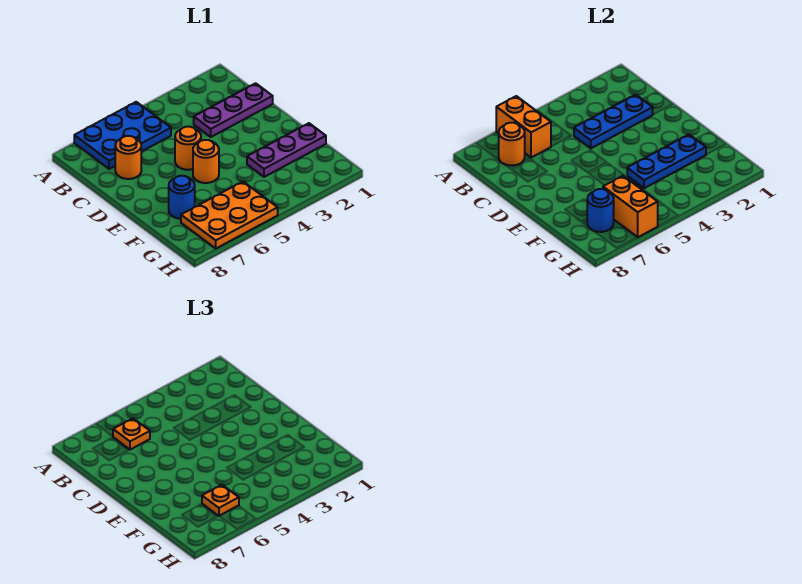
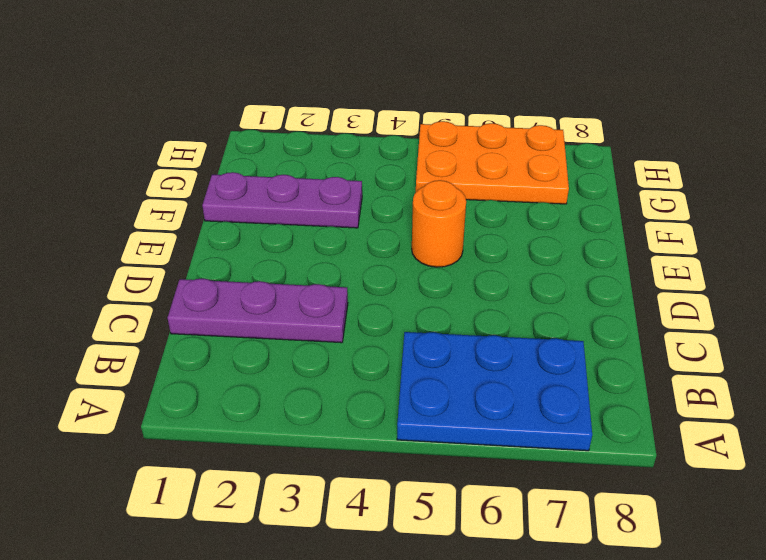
none -> orange round brick C7 level 1
none -> orange round brick D5 level 1
none -> blue round brick F7 level 1

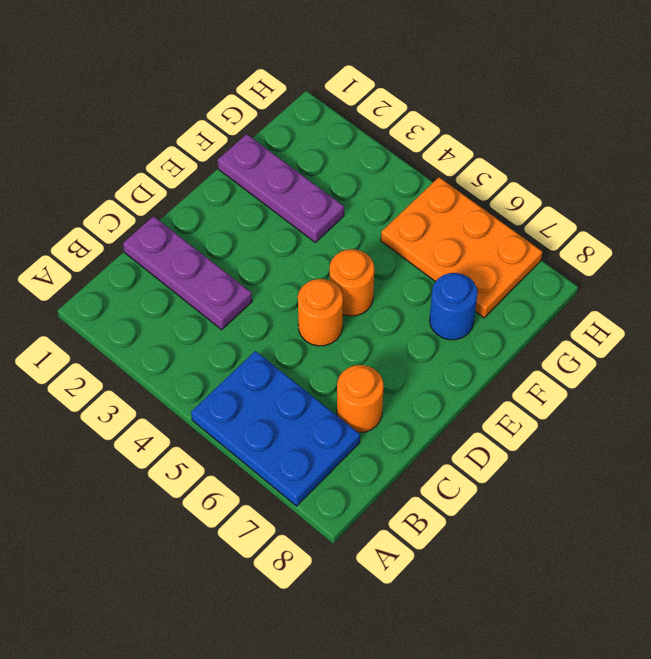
none -> orange brick A6:B6 level 2
none -> orange round brick B7 level 2
none -> blue plate C2:C4 level 2

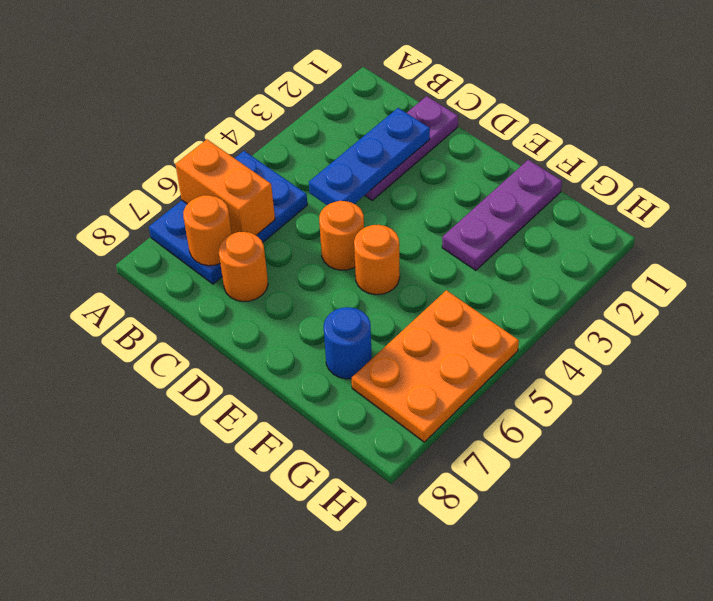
none -> blue plate F2:F4 level 2
none -> orange brick G6:H6 level 2
none -> blue round brick G7 level 2

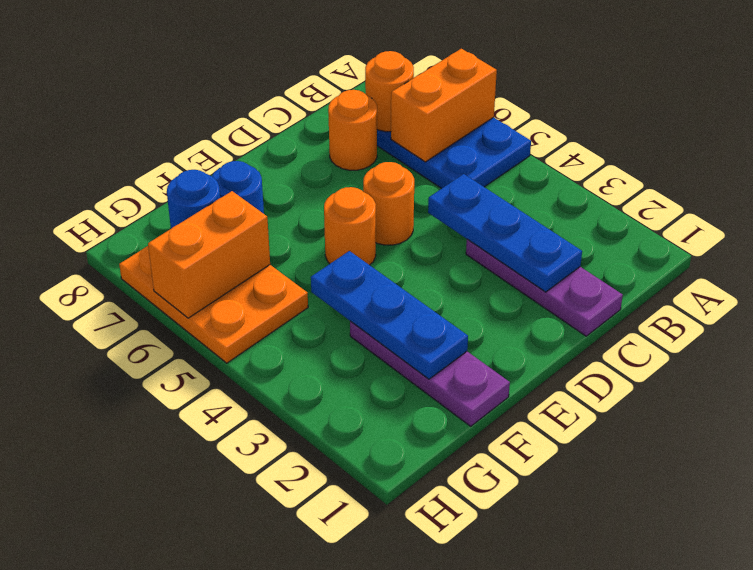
none -> orange plate B6 level 3
none -> orange plate G6 level 3

